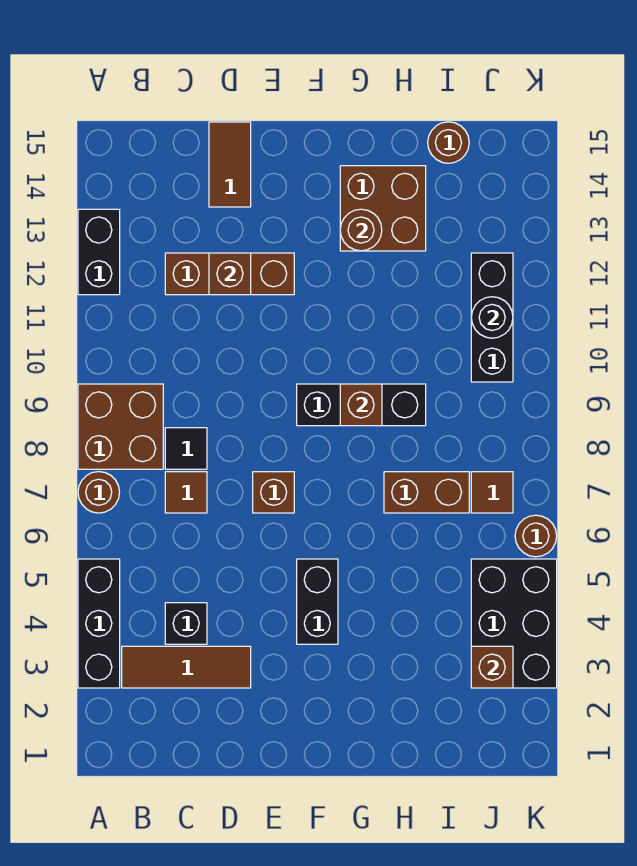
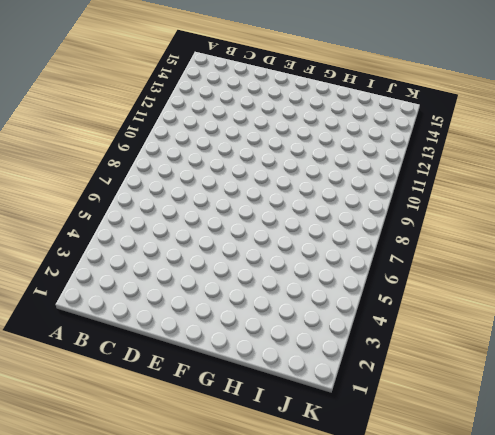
none -> black brick A3:A5 level 1
none -> brown round brick A7 level 1
none -> brown brick A8:B9 level 1

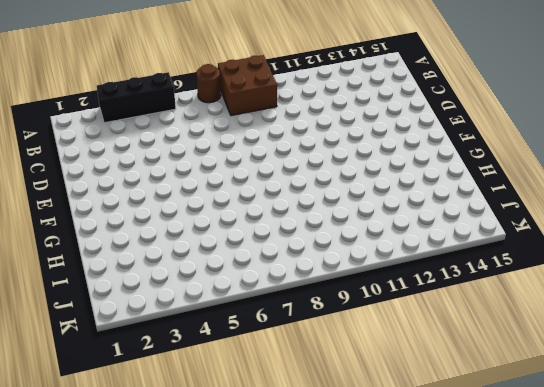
none -> black brick A12:A13 level 1
none -> brown tile B3:D3 level 1
none -> black brick C4 level 1

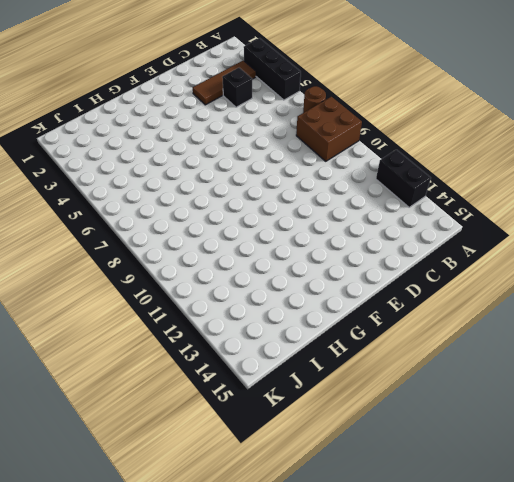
none -> brown tile C7 level 1
none -> black tile C8 level 1
none -> brown brick C12:E12 level 1

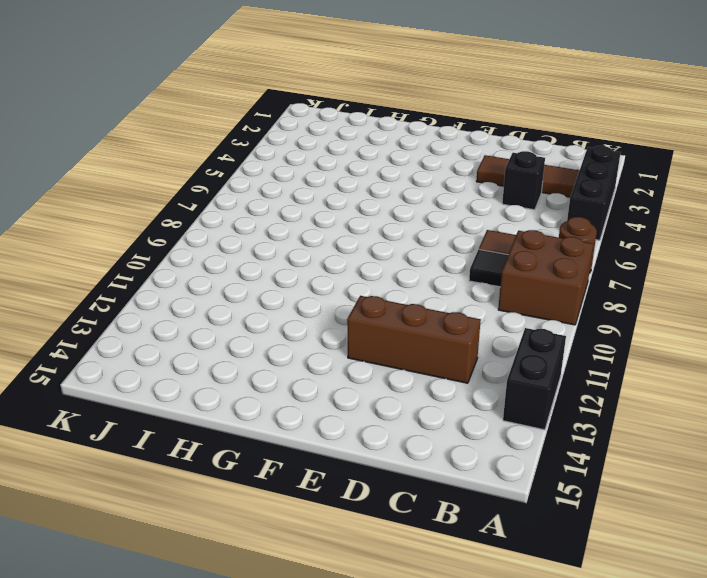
none -> brown tile D14:D15 level 1
none -> brown brick E7 level 1
none -> black brick F4:F5 level 1

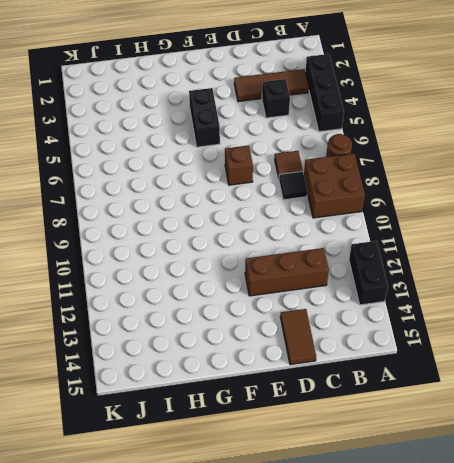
none -> black brick F9:H9 level 1
none -> brown brick G13:H14 level 1
none -> brown brick H7:I7 level 1

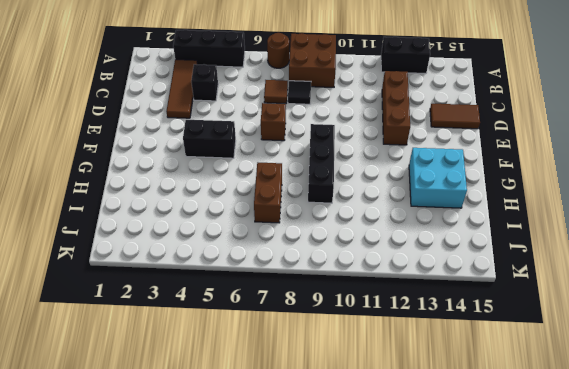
cyan brick G13:H14 level 1 -> brown brick G13:H14 level 1
none -> brown round brick I15 level 1
none -> black brick J3:K5 level 1
none -> brown tile J7 level 1

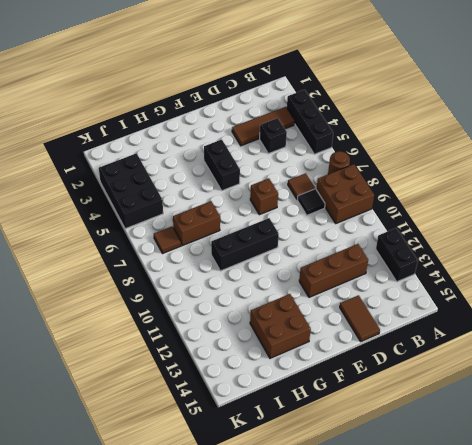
none -> brown round brick I15 level 1
none -> black brick J10:J12 level 1
none -> brown round brick K6 level 1

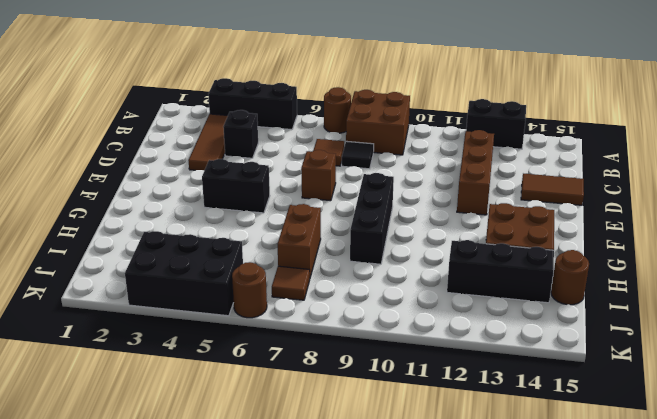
black brick I12:I14 level 1 -> black brick J10:J12 level 1
none -> brown brick D12 level 2
none -> brown brick G9 level 2
none -> brown round brick G13 level 2

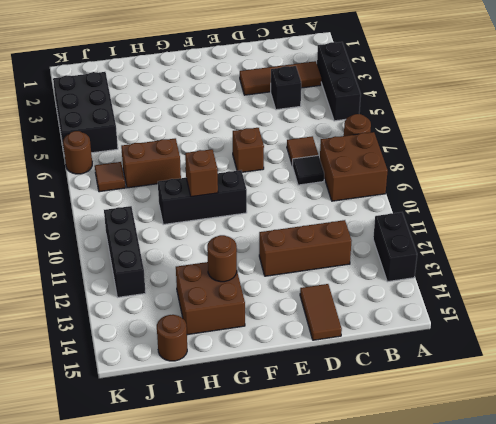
none -> black brick F4:F5 level 1
none -> brown brick D12 level 2
none -> brown brick J3 level 2

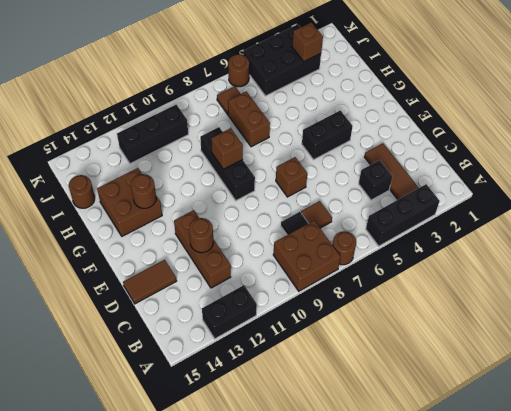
brown round brick D12 level 2 -> brown brick D12 level 2
none -> black round brick J11 level 2

